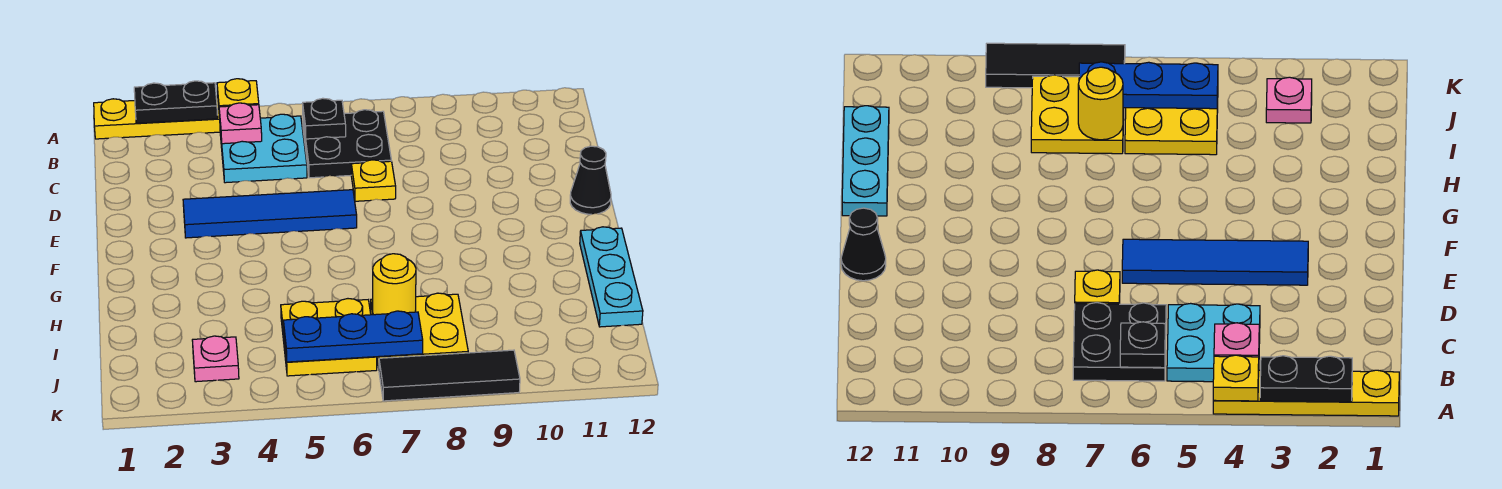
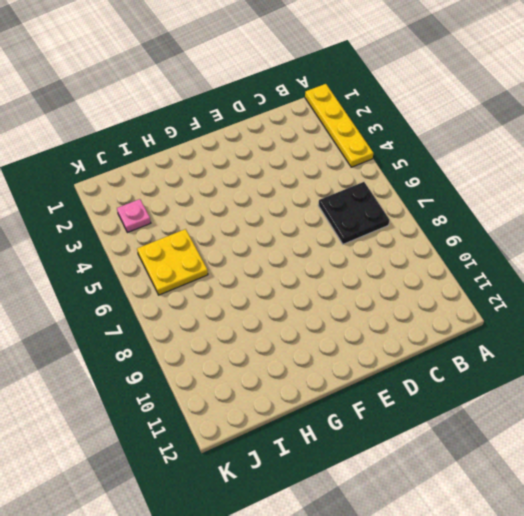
none -> cyan plate B4:C5 level 1
none -> yellow plate D7 level 1
none -> blue tile E3:E6 level 1

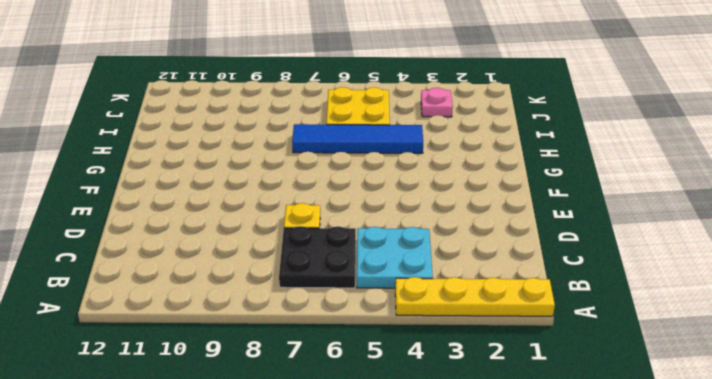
blue tile H4:H7 level 1 -> blue tile E3:E6 level 1
none -> black cone E12 level 1
none -> cyan plate G12:I12 level 1
none -> yellow plate I7:J8 level 1

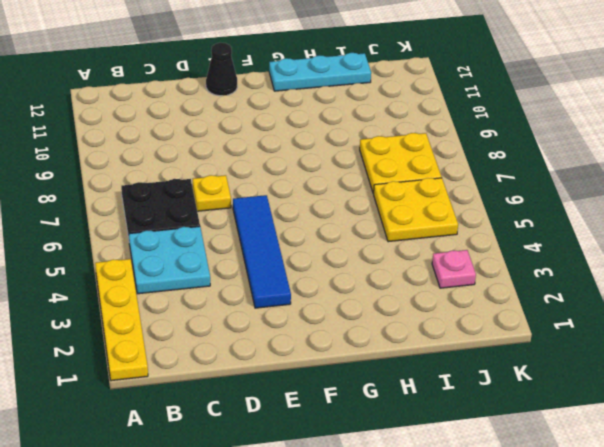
none -> black tile K7:K9 level 1
none -> black plate A2:A3 level 2
none -> yellow plate A4 level 2

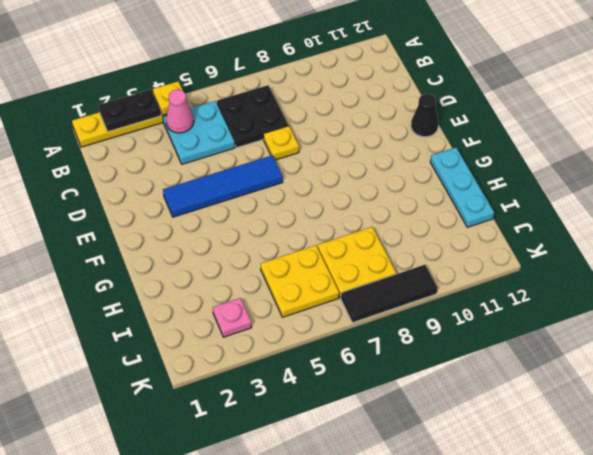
pink cone B4 level 2 -> pink plate B4 level 2
none -> black plate B6 level 2
none -> yellow round brick I7 level 2
none -> blue plate J5:J7 level 2

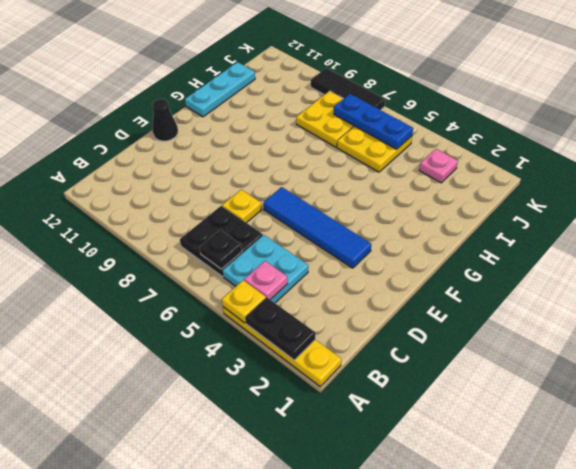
none -> yellow round brick I7 level 2

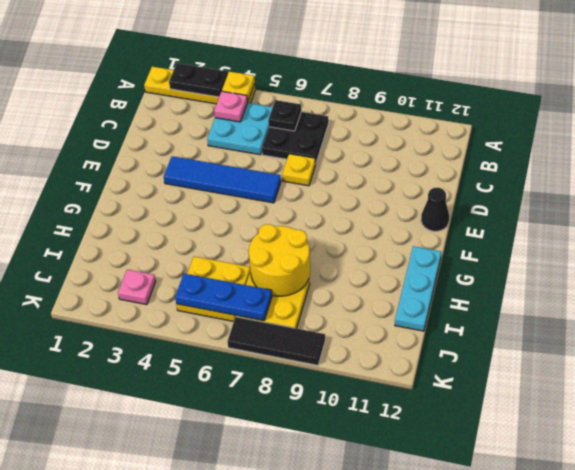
yellow round brick H7:I8 level 2 -> yellow round brick I7 level 2

